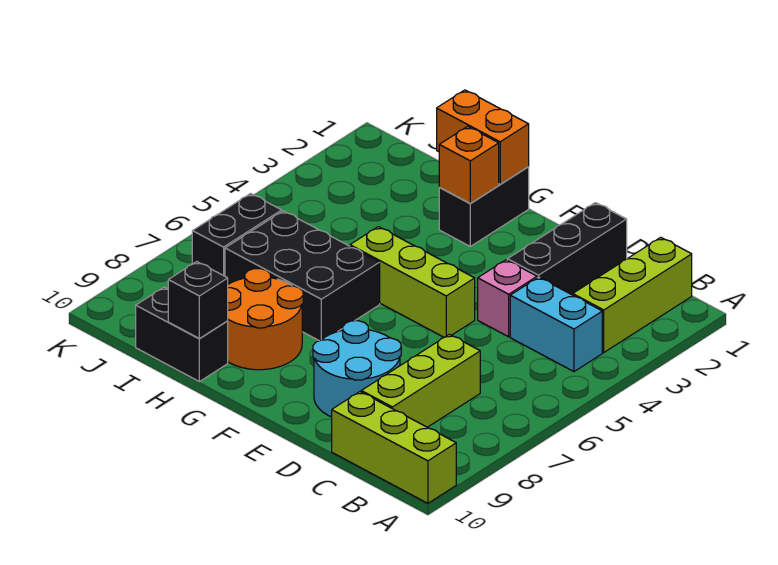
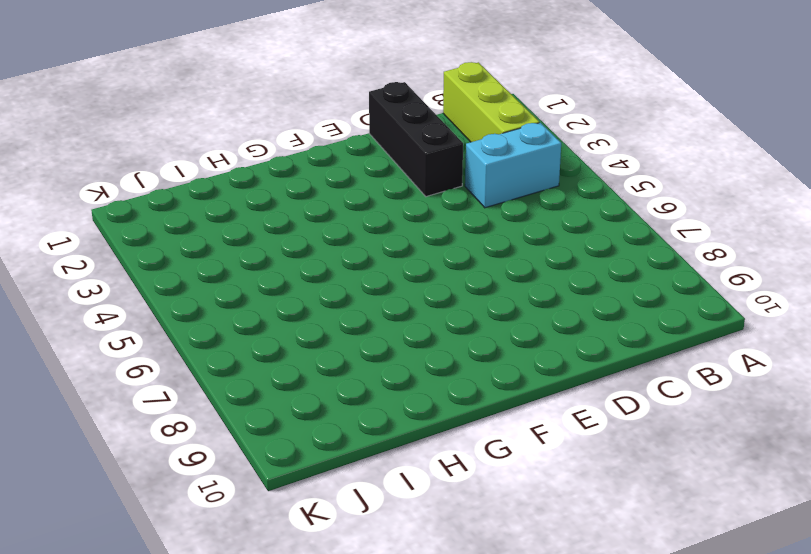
none -> lime brick A10:C10 level 1
none -> lime brick C7:C9 level 1
none -> pink brick D4 level 1

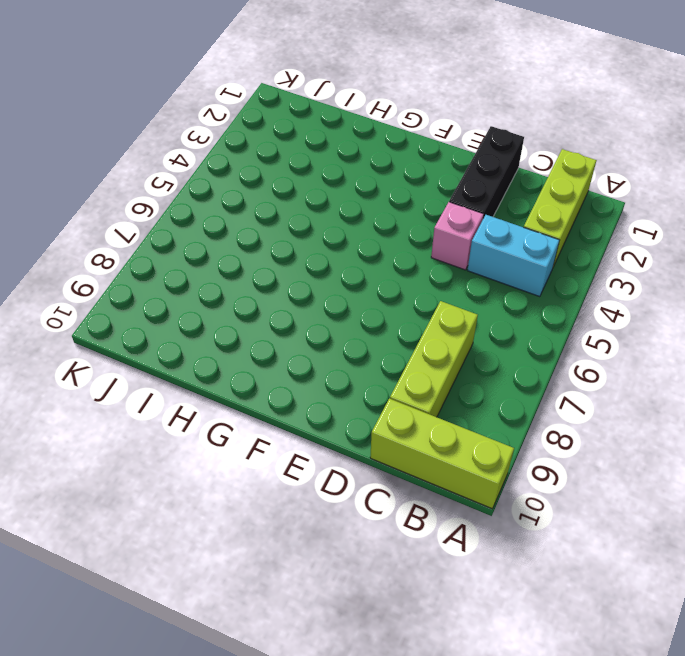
none -> cyan round brick D8:E9 level 1
none -> lime brick E5:G5 level 1
none -> black brick G1:G2 level 1

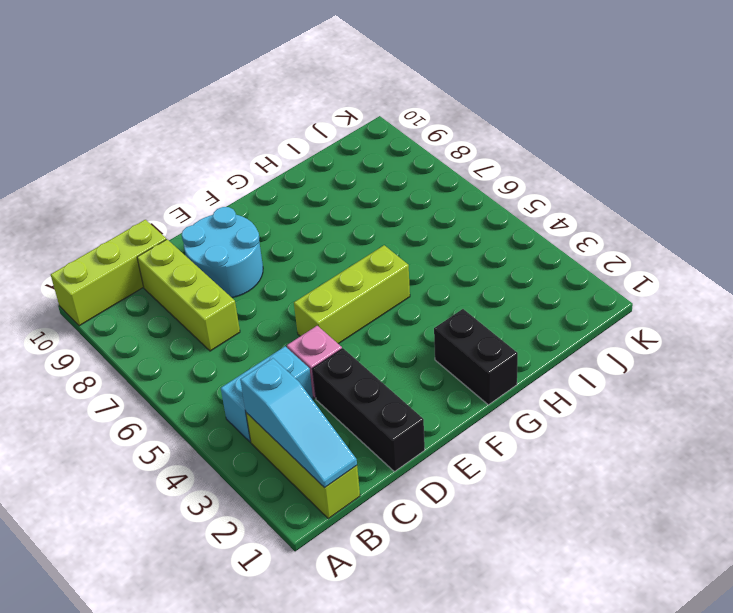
cyan slope B1:B3 level 2 top 3 -> none
none -> black brick G6:I7 level 1
none -> orange round brick G8:H9 level 1
none -> black brick H10:I10 level 1

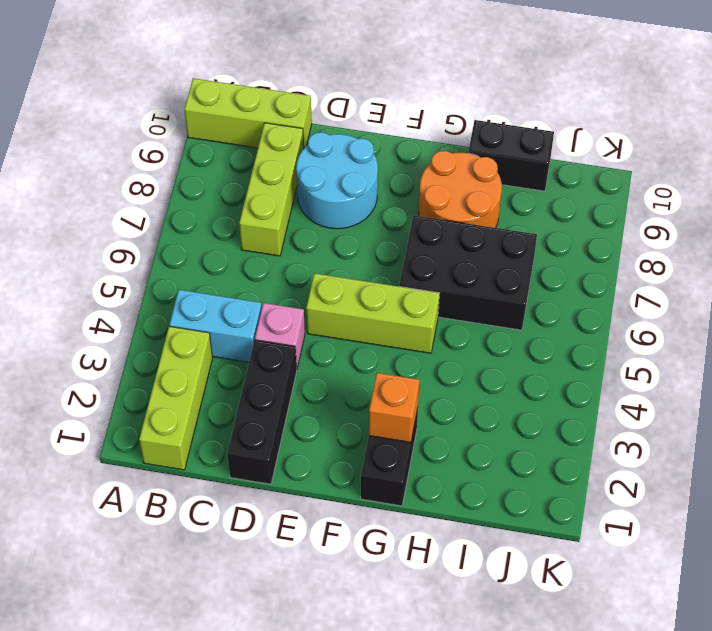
none -> black brick J6:J7 level 1
none -> orange brick G1:H1 level 2
none -> black brick H10 level 2

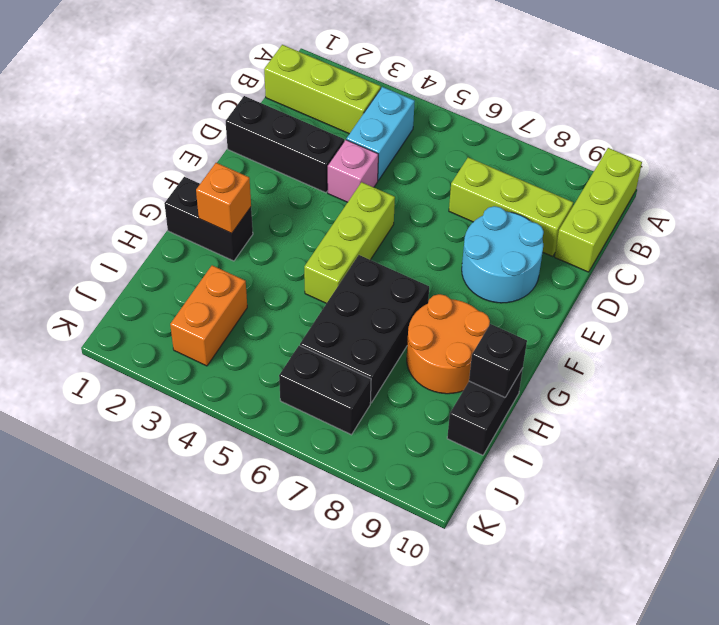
orange brick I3:J3 level 1 -> orange brick G1:H1 level 2

